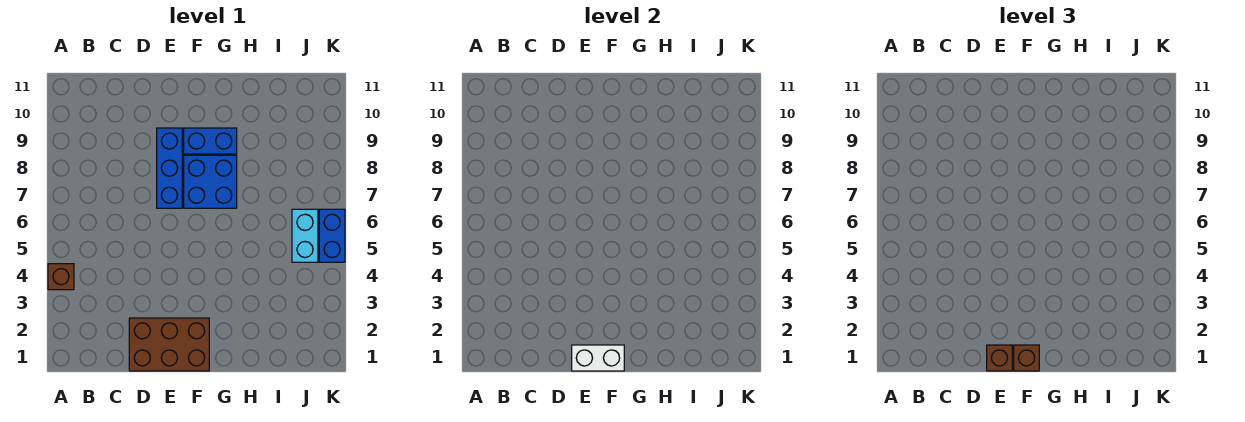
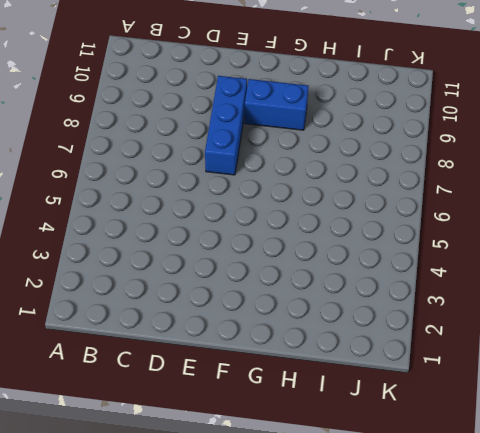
none -> brown brick A4 level 1
none -> brown brick D1:F2 level 1

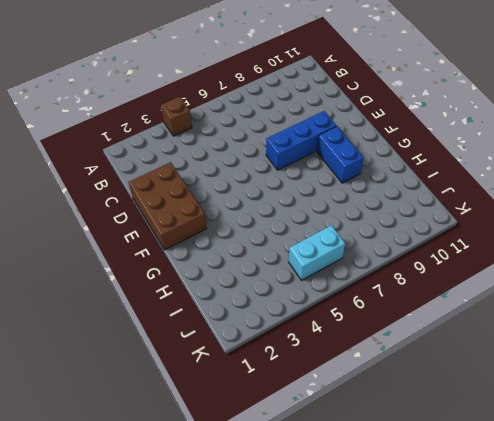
none -> blue brick F7:G8 level 1
none -> blue brick K5:K6 level 1

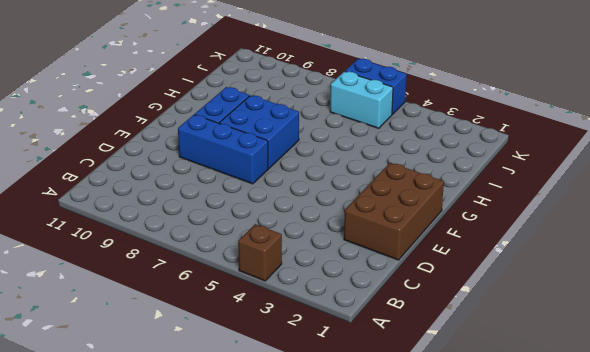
none -> white brick E1:F1 level 2
none -> brown brick E1 level 3

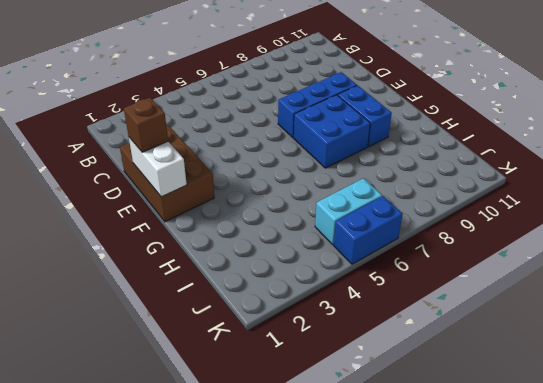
none -> brown brick A4 level 1
none -> brown brick F1 level 3

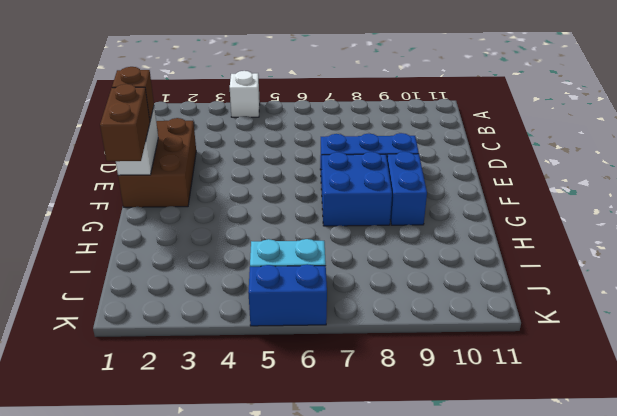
white brick A4 level 1 -> brown brick A4 level 1
brown brick F1:G1 level 3 -> brown brick F1 level 3

